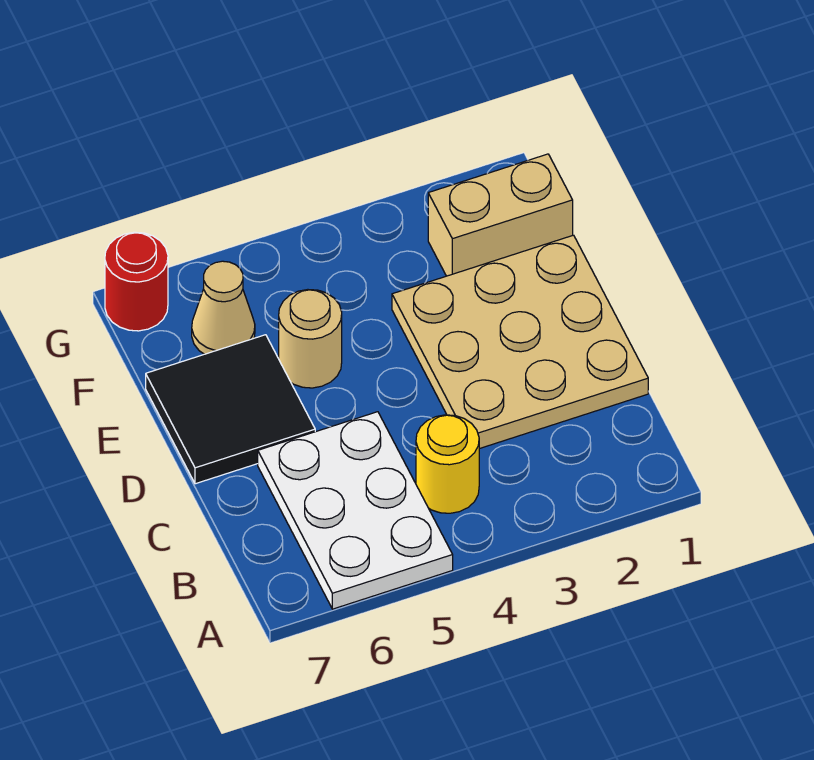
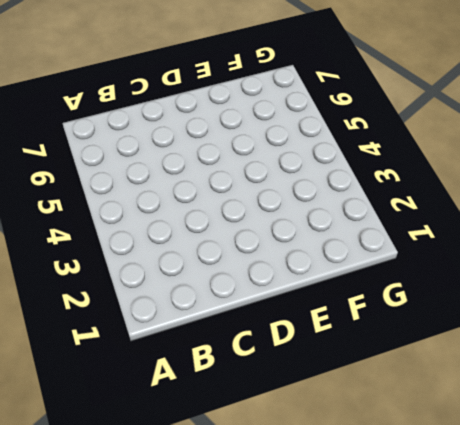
none -> white plate A5:C6 level 1
none -> yellow round brick B4 level 1

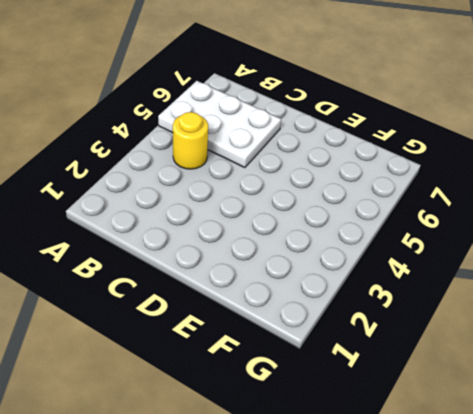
none -> tan plate C1:E3 level 1
none -> black tile D6:E7 level 1

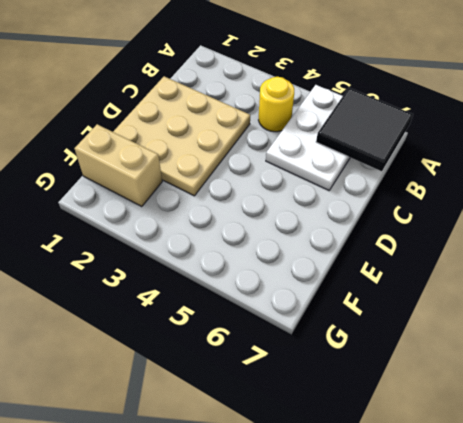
black tile A6:B7 level 2 -> black tile D6:E7 level 1
none -> tan round brick E5 level 1
none -> tan cone F6 level 1

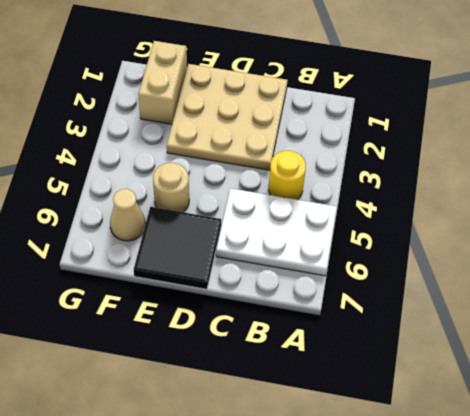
none -> red round brick G7 level 1

